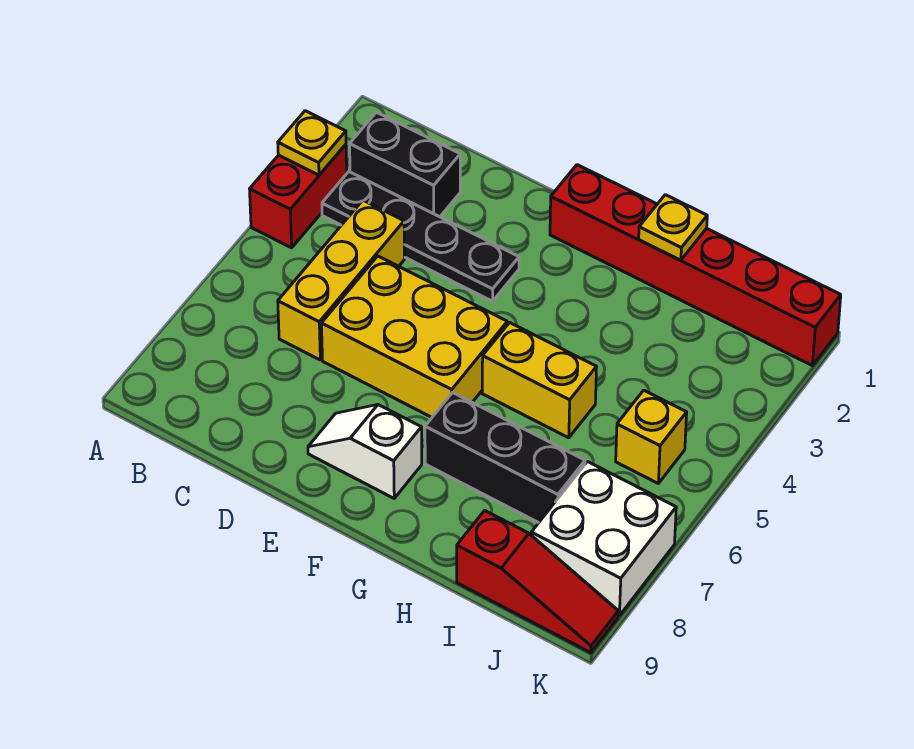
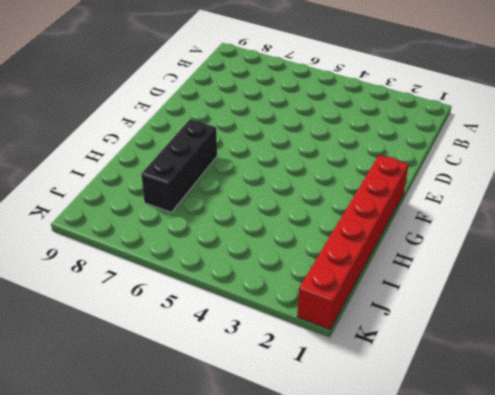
none -> red brick A3:A4 level 1
none -> black brick B2:C2 level 1
none -> black plate B3:E3 level 1

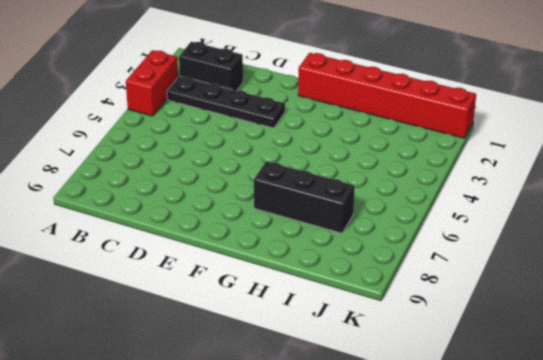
none -> yellow brick C4:C6 level 1
none -> yellow brick D5:F6 level 1
none -> white slope E8:F8 level 1 top F

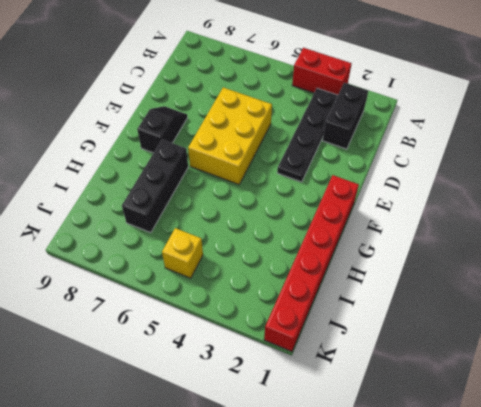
black slope E8:F8 level 1 top F -> white slope E8:F8 level 1 top F
none -> yellow brick C4:C6 level 1
none -> yellow brick G5:H5 level 1
none -> red slope I9:K9 level 1 top I

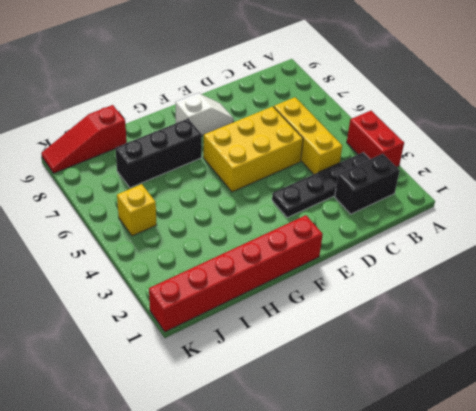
none -> yellow brick G5:H5 level 1
none -> white brick J7:K8 level 1
none -> yellow plate A3 level 2

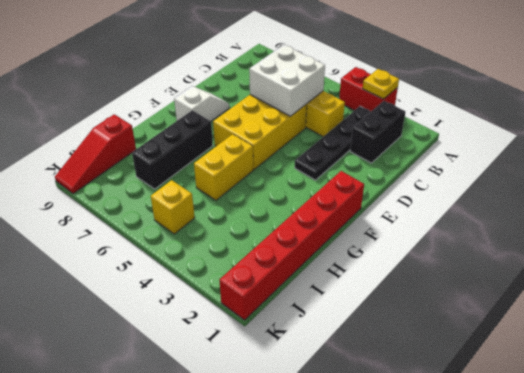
white brick C5:D6 level 2 -> white brick J7:K8 level 1
none -> yellow plate H1 level 2

